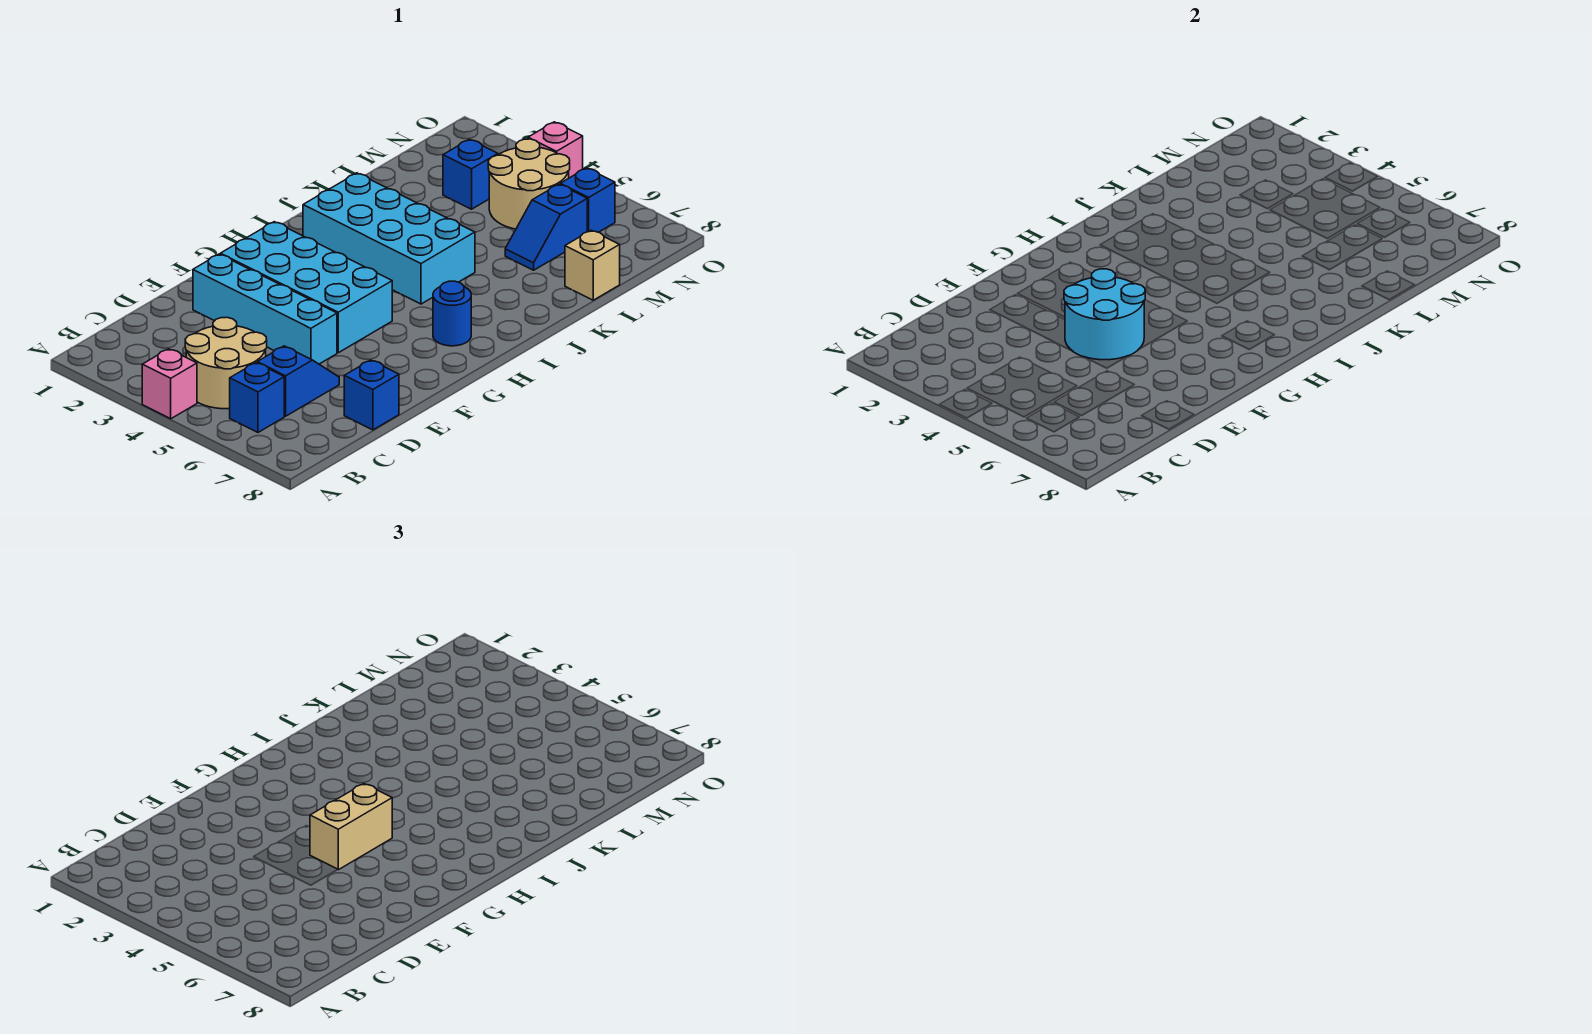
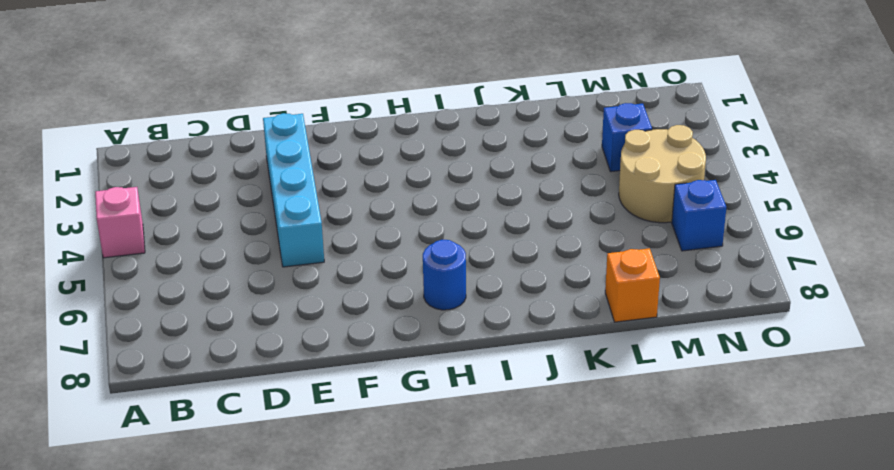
orange brick L8 level 1 -> tan brick L8 level 1
none -> tan round brick B4:C5 level 1
none -> blue brick B6 level 1
none -> blue slope C6:D6 level 1 top C

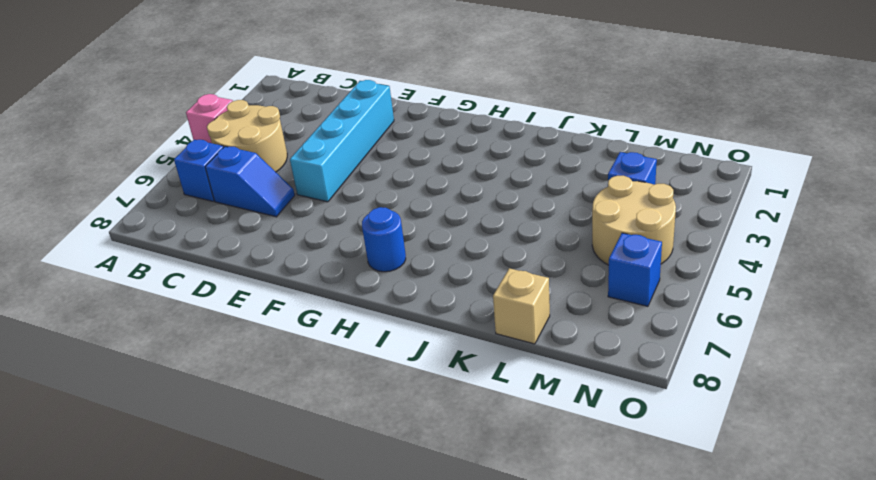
none -> blue brick D8 level 1
none -> cyan brick F2:G5 level 1
none -> cyan brick I2:J5 level 1

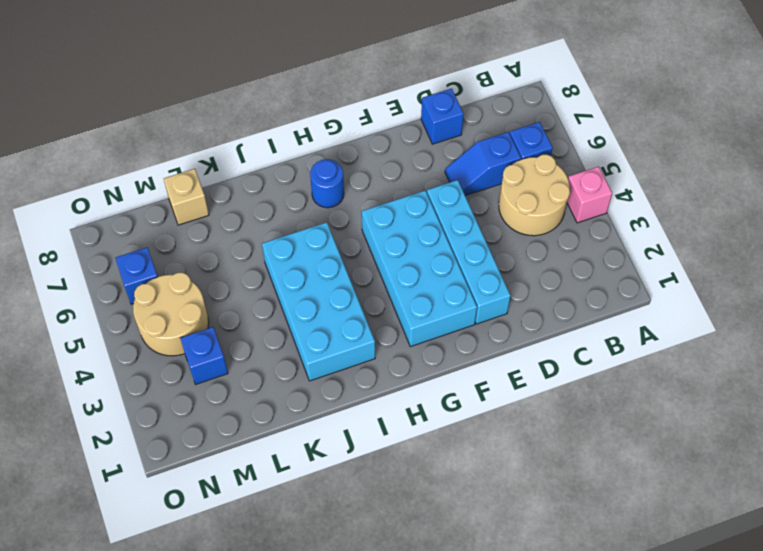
none -> blue slope L6:M6 level 1 top M
none -> pink brick O4 level 1
none -> cyan round brick E4:F5 level 2

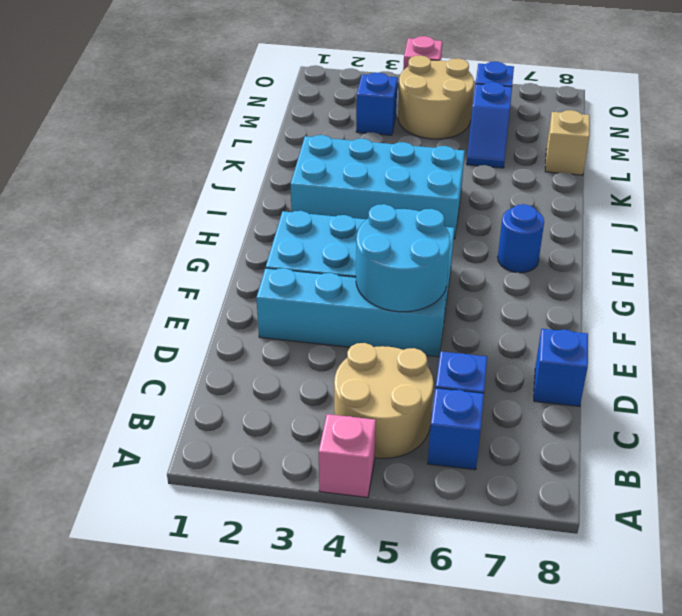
none -> tan brick F5:G5 level 3

